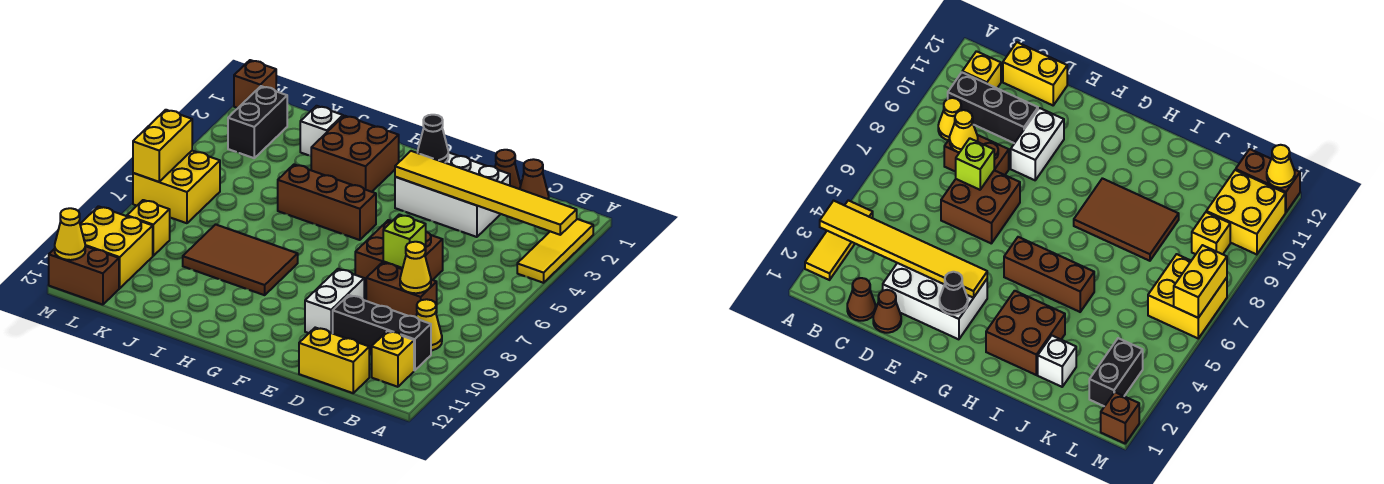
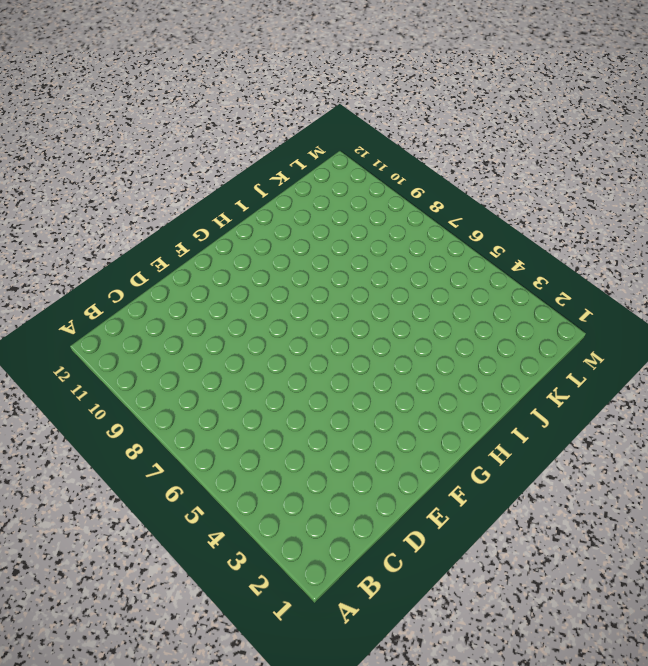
none -> yellow tile A2:A4 level 1
none -> yellow cone B9 level 1
none -> black brick B10:D10 level 1

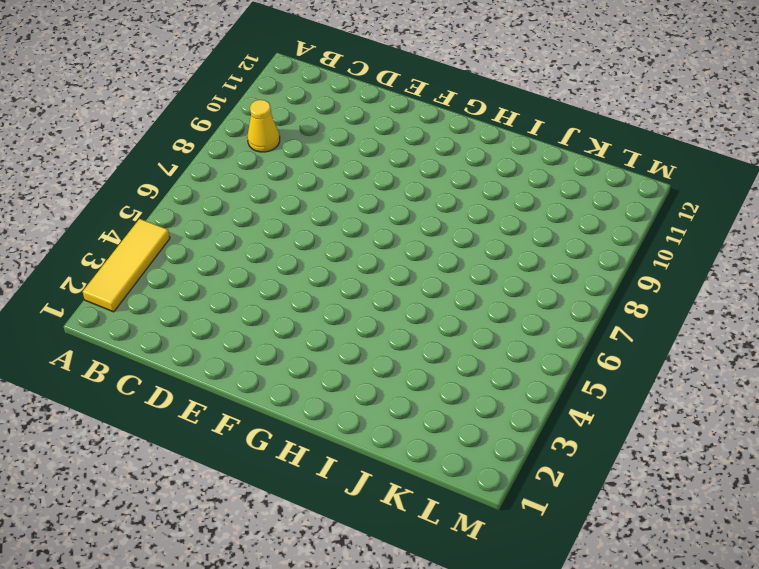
none -> black brick B10:D10 level 1
none -> yellow brick B11 level 1
none -> brown cone C1 level 1

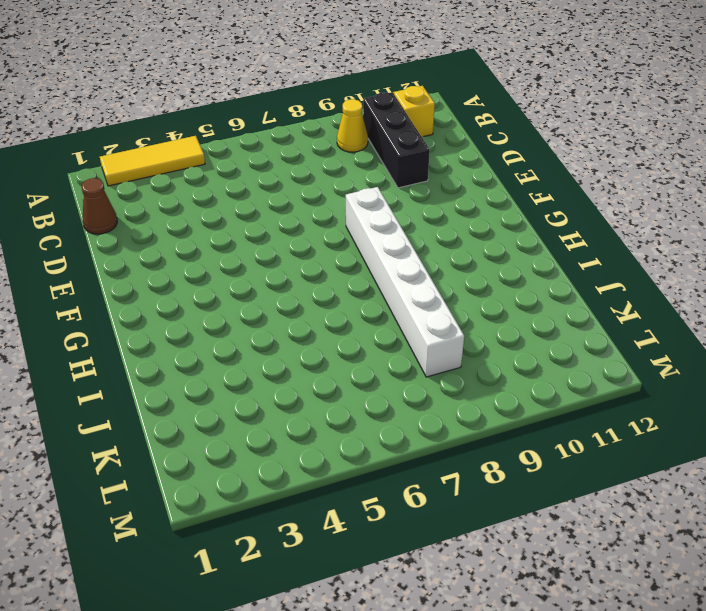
white brick F8:K8 level 1 -> brown tile H8:J9 level 1
none -> brown brick C8:D8 level 1
none -> yellow brick C12:D12 level 1
none -> brown cone D1 level 1

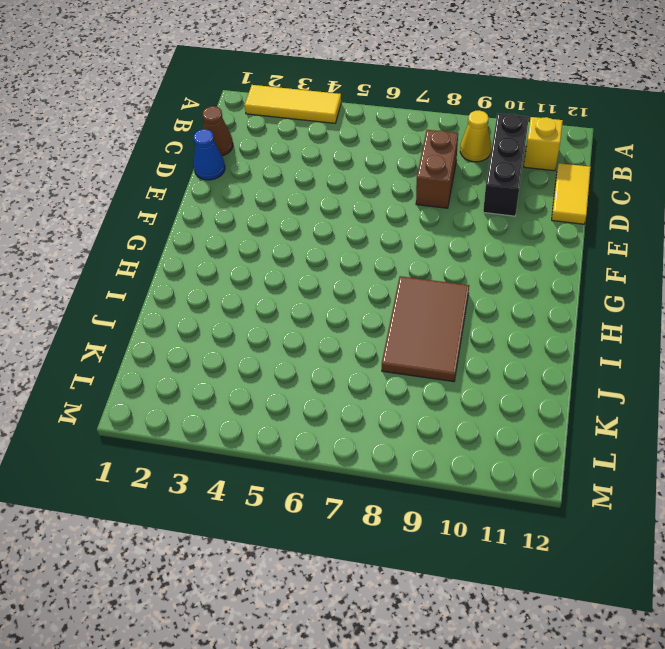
yellow tile C12:D12 level 1 -> yellow brick C12:D12 level 1
blue cone D1 level 1 -> brown cone D1 level 1
none -> white brick D2:F3 level 1
none -> brown brick D6:E7 level 1
none -> white brick E9:E10 level 1

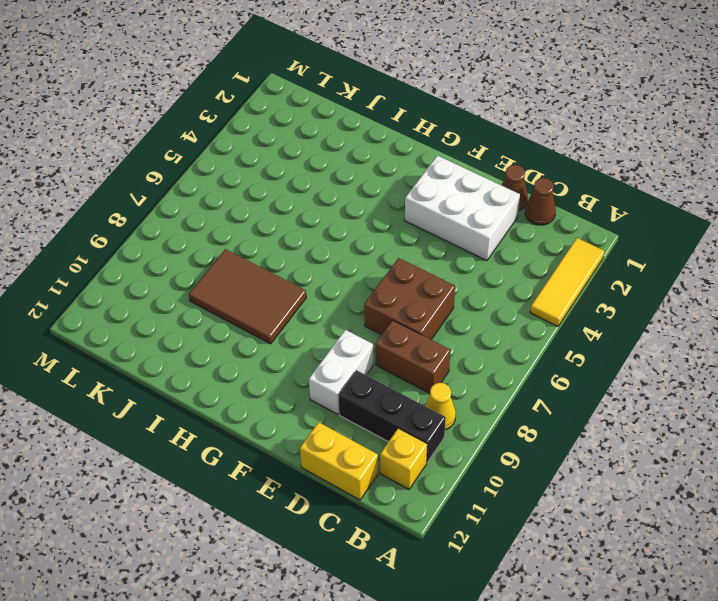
none -> brown brick G5:I5 level 1
none -> brown brick H2:I3 level 1
none -> white brick J2 level 1

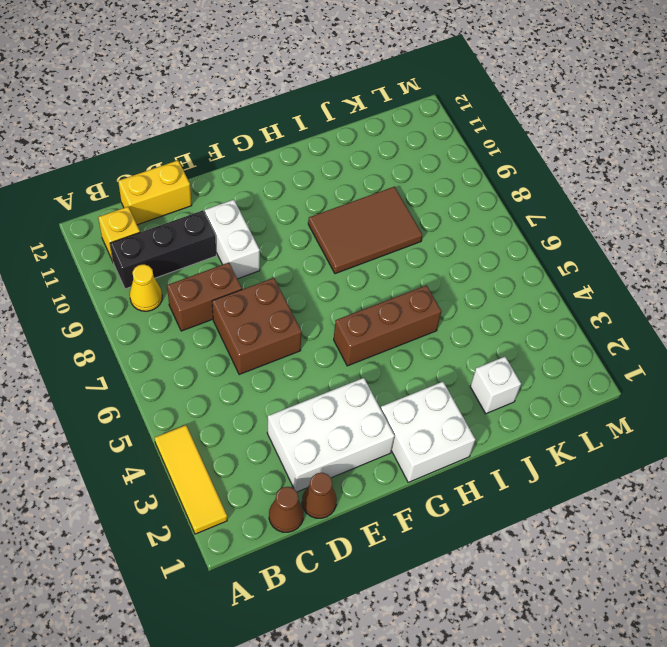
white brick G1:H2 level 1 -> brown brick H2:I3 level 1
none -> black brick L2:L3 level 1
none -> yellow brick L6:M7 level 1
none -> yellow brick L9 level 1

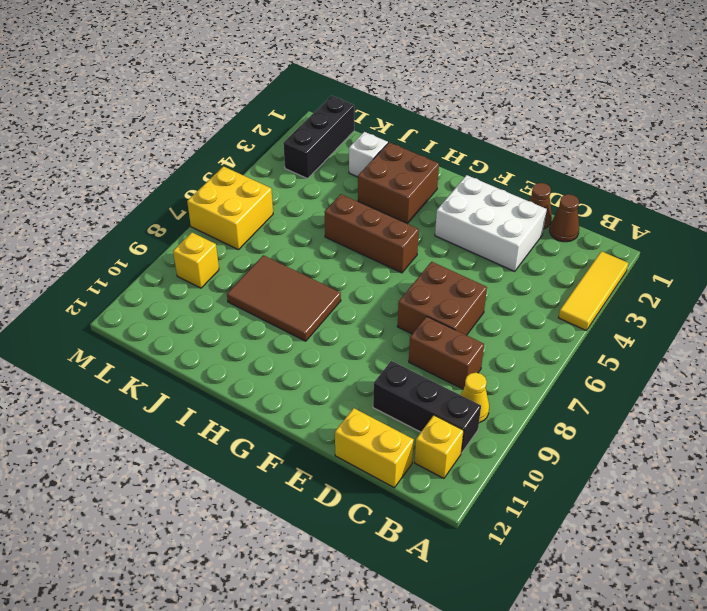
black brick L1:L3 level 1 -> black brick L2:L3 level 1
none -> white brick E9:E10 level 1
none -> yellow brick L10:M11 level 1
none -> brown brick L12:M12 level 1

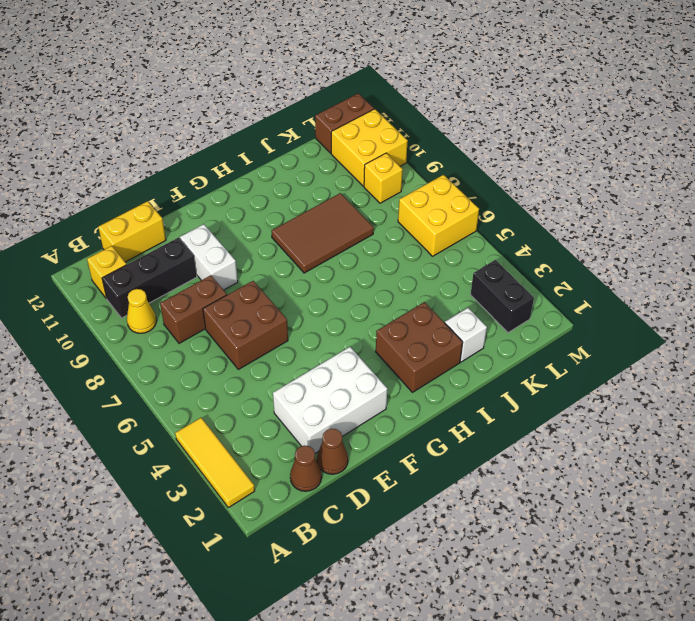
none -> brown brick G5:I5 level 1
none -> brown brick M1 level 1
none -> yellow tile A3:F3 level 2

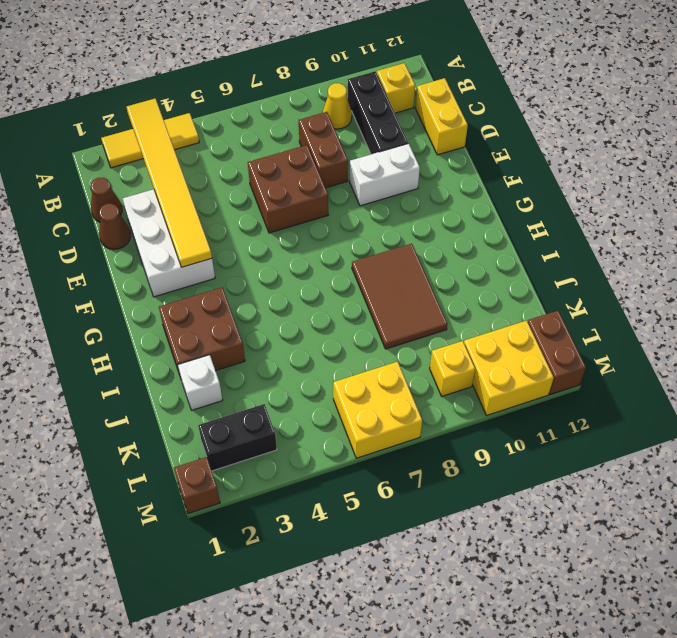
none -> brown brick G5:I5 level 1
none -> yellow cone C8 level 2
none -> lime brick D7 level 2

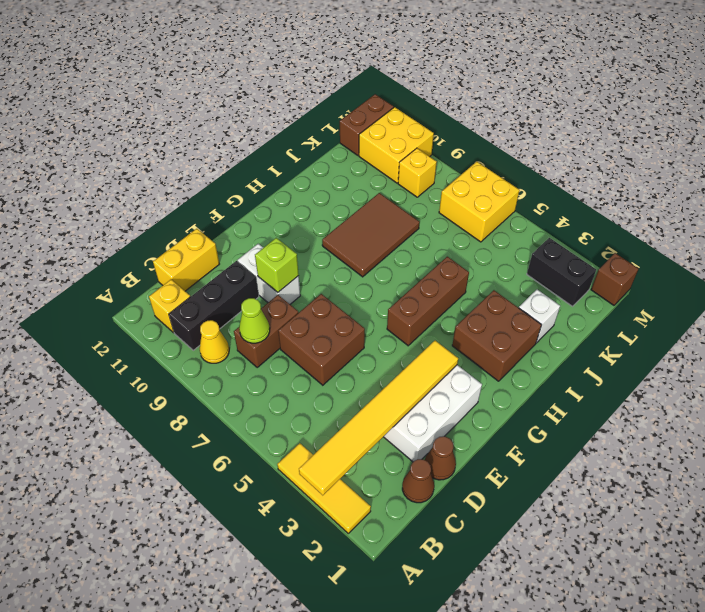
lime cone C8 level 2 -> yellow cone C8 level 2
lime brick E9 level 2 -> lime brick D7 level 2
none -> black cone F2 level 2
none -> yellow brick M6:M7 level 2
none -> yellow cone M12 level 2

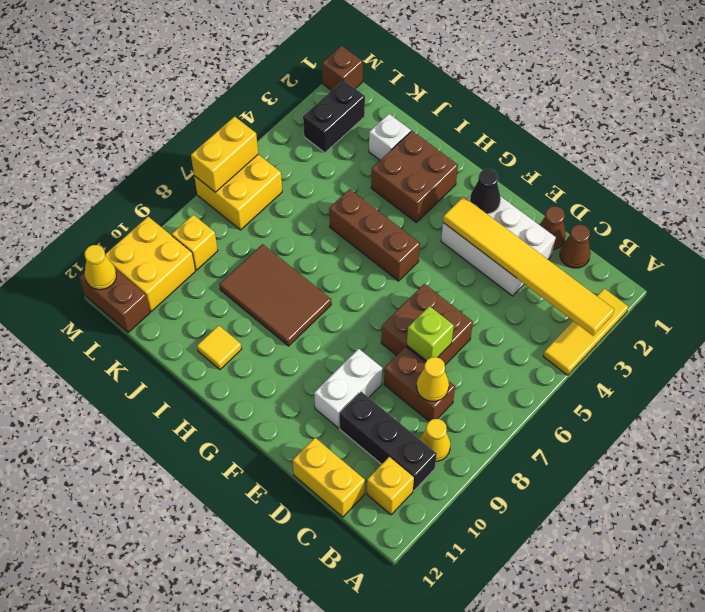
yellow tile I11 level 1 -> none

